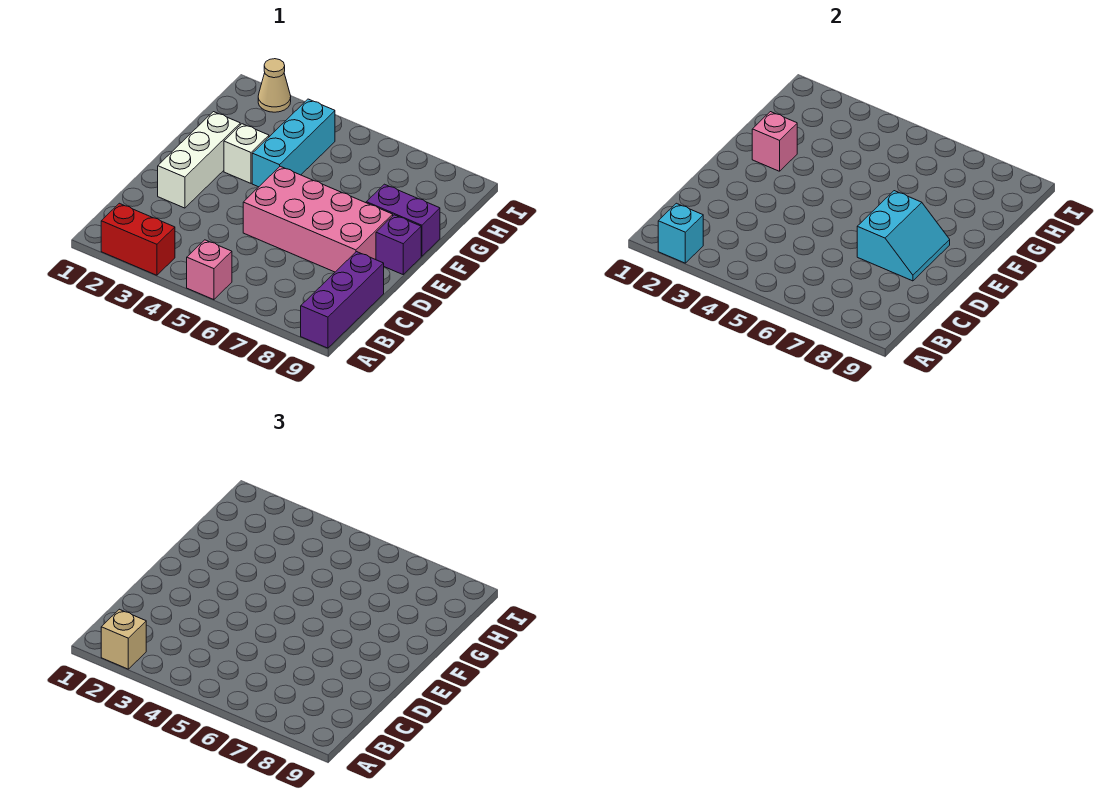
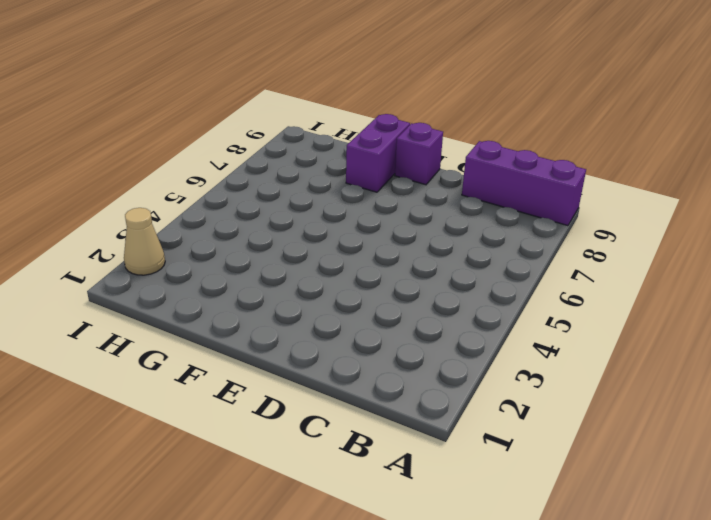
none -> red brick A2:A3 level 1
none -> pink brick A5 level 1
none -> white brick D2:F2 level 1

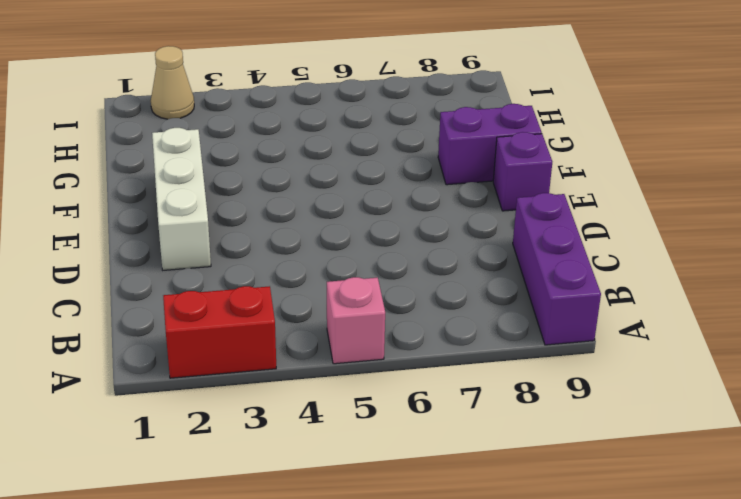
none -> pink brick D5:E8 level 1
none -> white brick F3 level 1
none -> cyan brick F4:H4 level 1

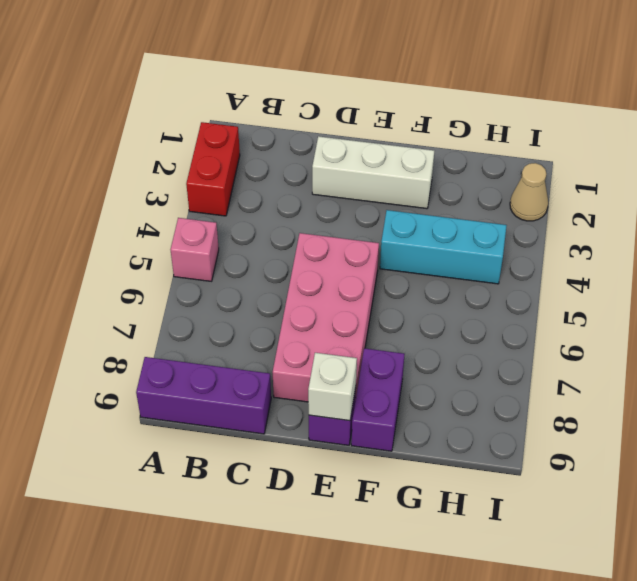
white brick E9 level 2 -> white brick F3 level 1
none -> cyan brick A2 level 2
none -> cyan slope D7:E8 level 2 top 7
none -> pink brick F2 level 2

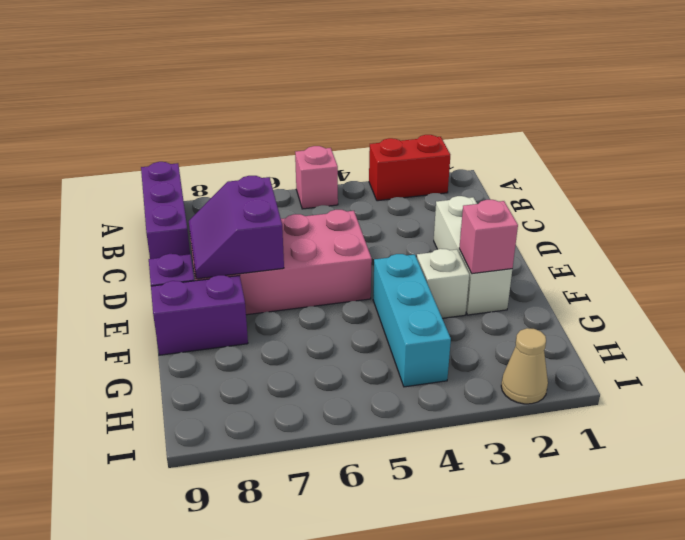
purple slope D7:E8 level 2 top 7 -> cyan slope D7:E8 level 2 top 7
none -> cyan brick A2 level 2
none -> tan brick A2 level 3

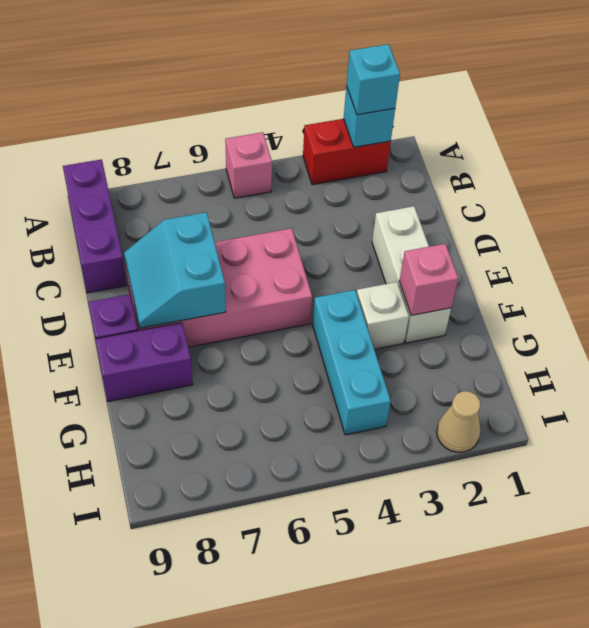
cyan brick A2 level 3 -> tan brick A2 level 3

